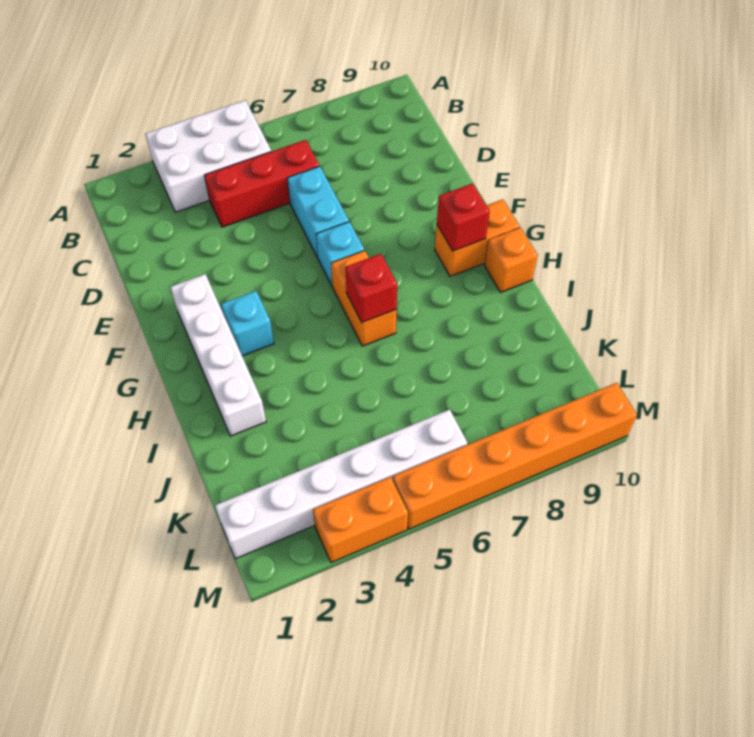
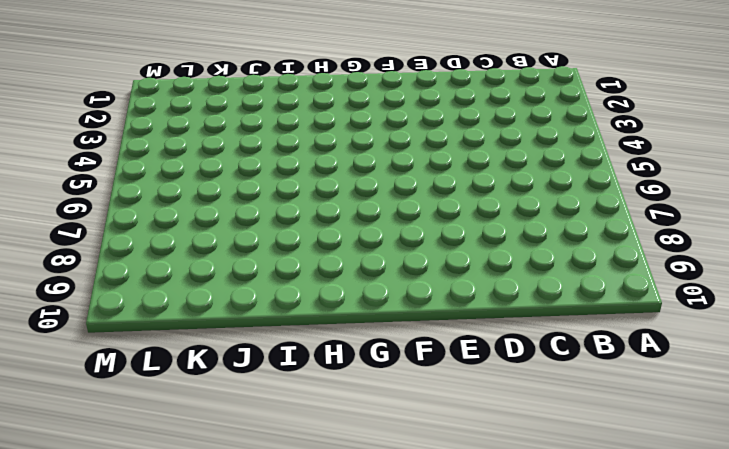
none -> white brick A3:B5 level 1
none -> red brick C4:C6 level 1
none -> cyan brick D6:E6 level 1

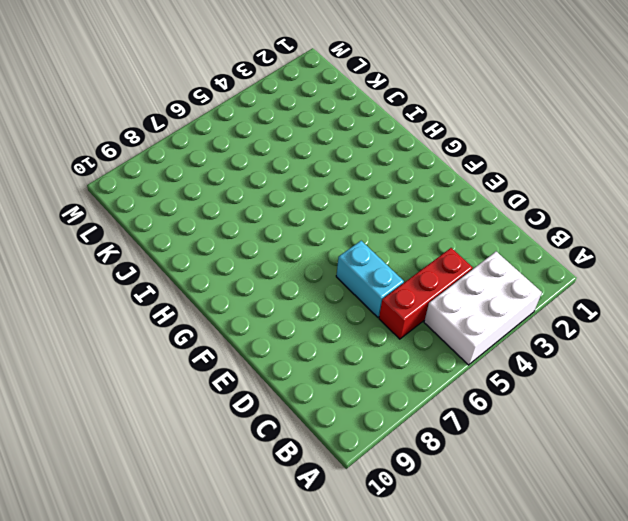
none -> white brick F2:I2 level 1
none -> cyan brick F6 level 1
none -> cyan brick G3 level 1

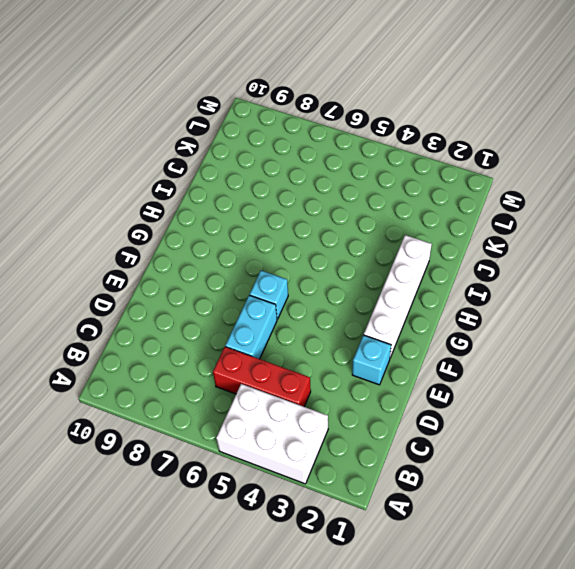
cyan brick E2 level 1 -> cyan brick G3 level 1
none -> orange brick G6:H6 level 1
none -> orange brick G9:G10 level 1
none -> orange brick H10 level 1

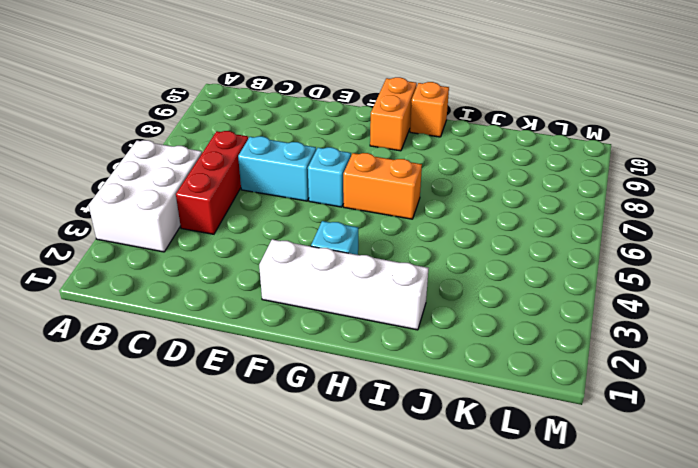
none -> white brick L1:L6 level 1
none -> orange brick M3:M4 level 1
none -> orange brick M5:M10 level 1

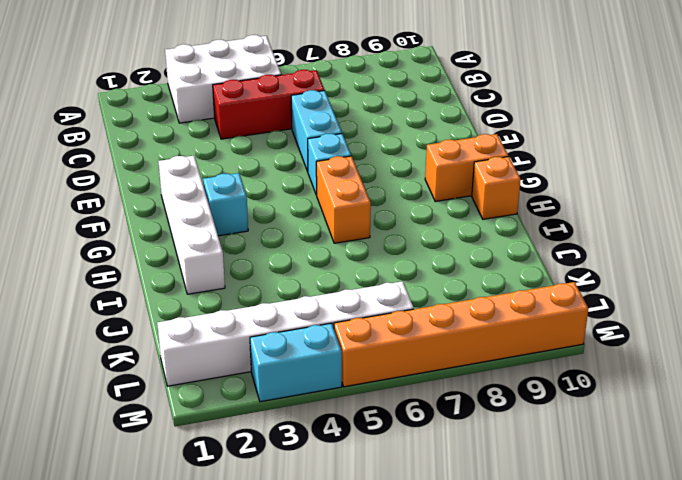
cyan brick M3:M4 level 1 -> orange brick M3:M4 level 1
none -> red brick G9 level 2
none -> red brick H6 level 2

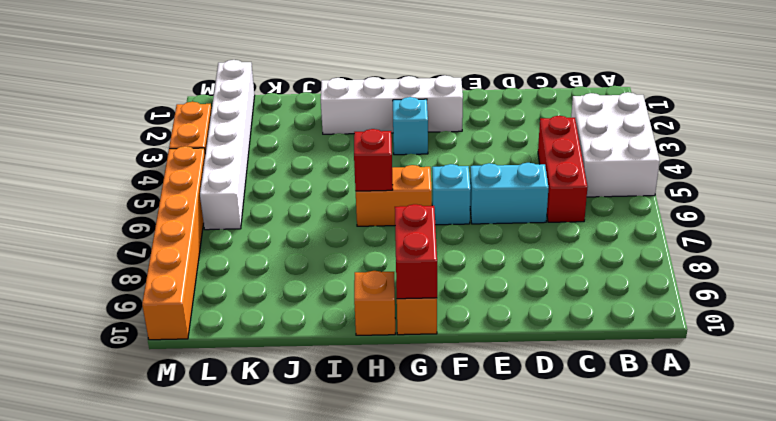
red brick G9:G10 level 2 -> red brick G9 level 2

